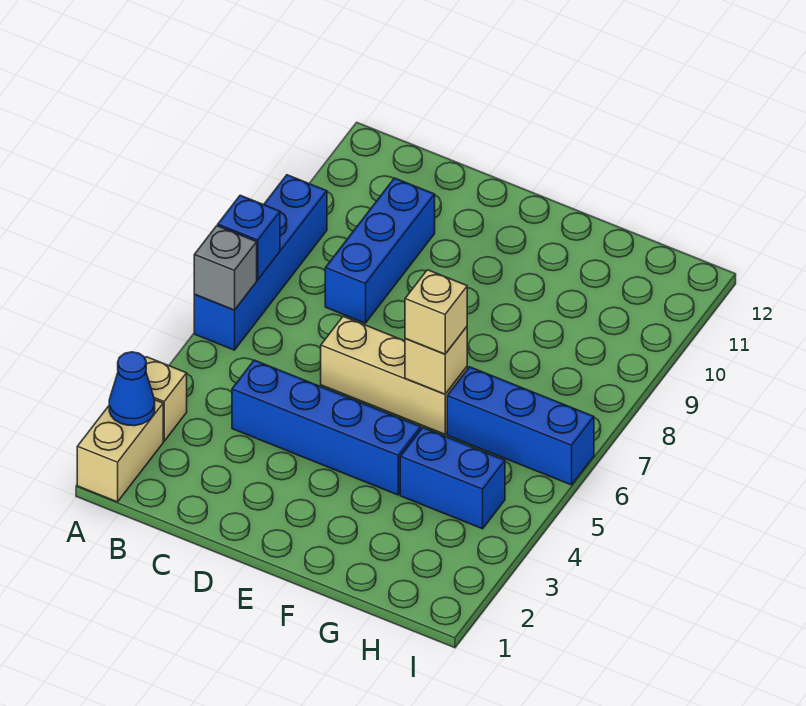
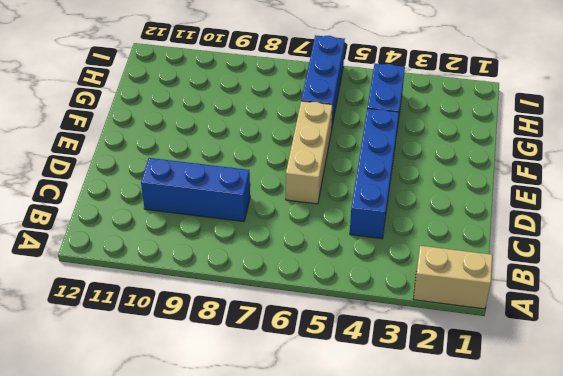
none -> tan brick A3 level 1
none -> blue brick A6:A9 level 1
none -> blue cone A2 level 2

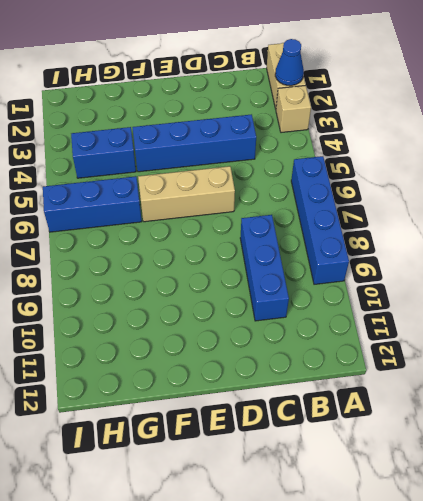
none -> grey brick A6 level 2
none -> blue brick A7 level 2
none -> tan brick F6 level 2

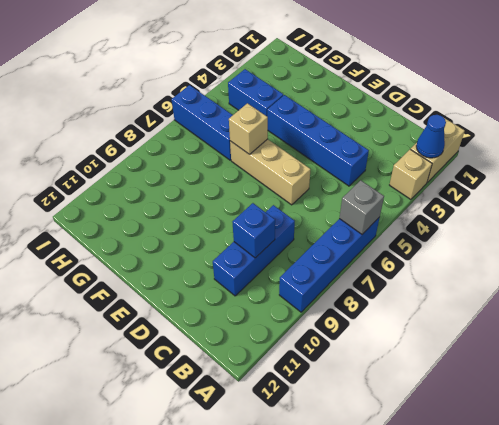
blue brick C9 level 2 -> blue brick A7 level 2
none -> tan brick F6 level 3

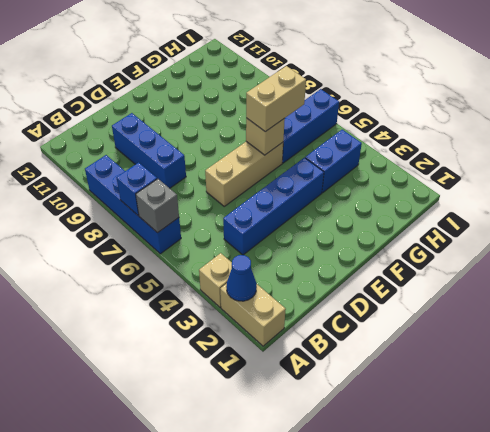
tan brick F6:G6 level 3 -> tan brick F6 level 3

